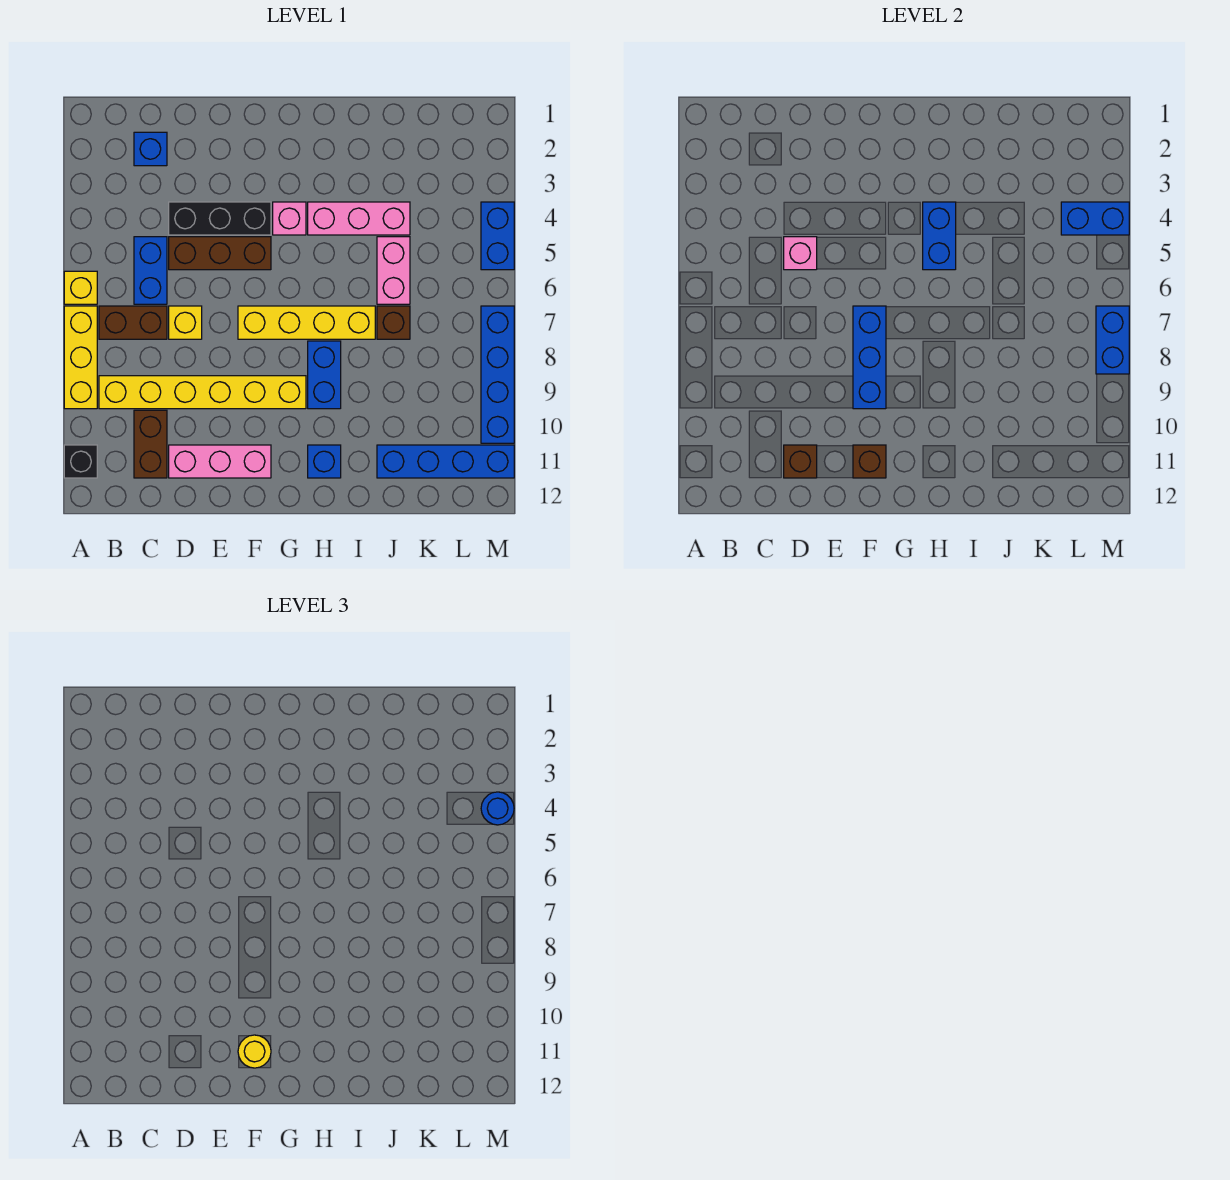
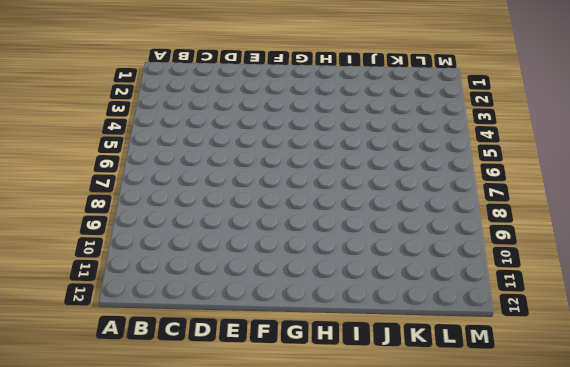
none -> yellow brick A6 level 1
none -> yellow brick A7:A9 level 1
none -> black brick A11 level 1
none -> brown brick B7:C7 level 1

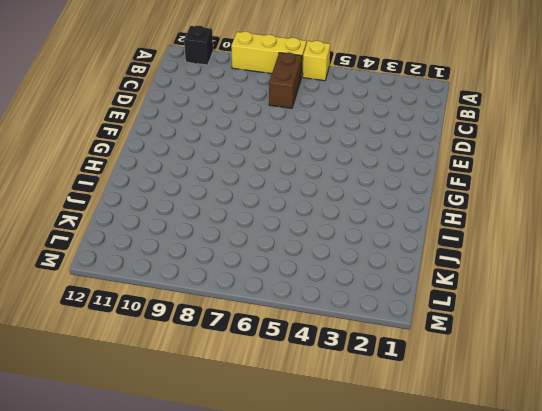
none -> yellow brick B9:G9 level 1
none -> blue brick C2 level 1
none -> blue brick C5:C6 level 1
none -> brown brick C10:C11 level 1

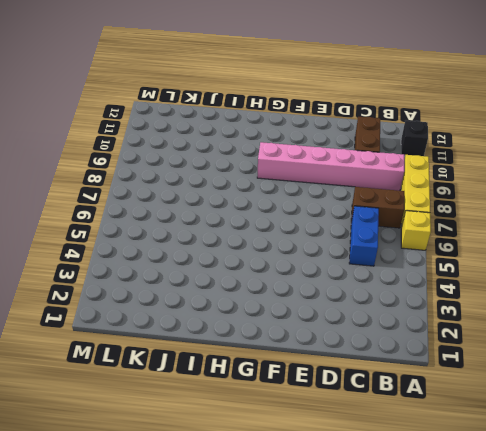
pink brick B9:G9 level 1 -> yellow brick B9:G9 level 1
none -> blue brick C2 level 1
none -> black brick D4:F4 level 1
none -> brown brick D5:F5 level 1
none -> yellow brick D7 level 1

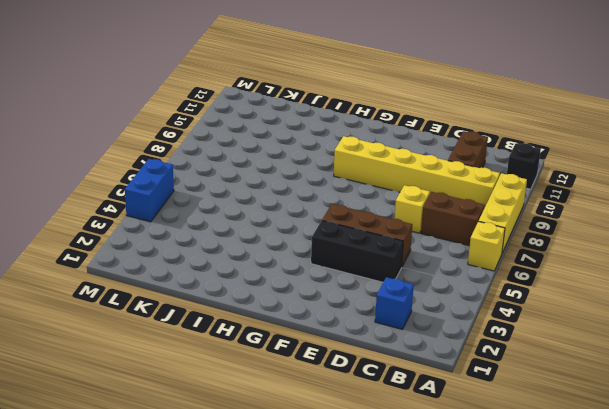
none -> blue brick C5:C6 level 1
none -> pink brick D11:F11 level 1
none -> yellow brick F7:I7 level 1
none -> pink brick G4 level 1

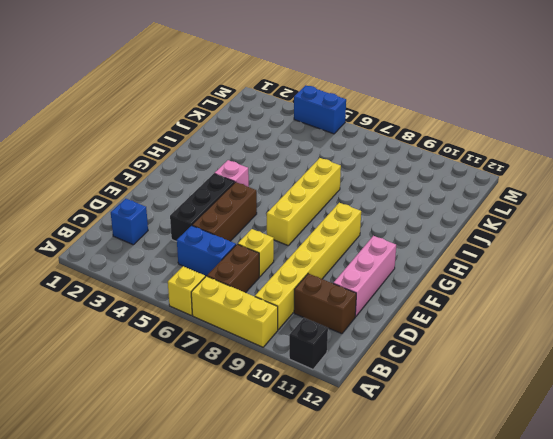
none -> pink brick H4:J4 level 1
none -> blue brick H8:H9 level 1
none -> blue brick H11 level 1
none -> pink brick J5:J6 level 1

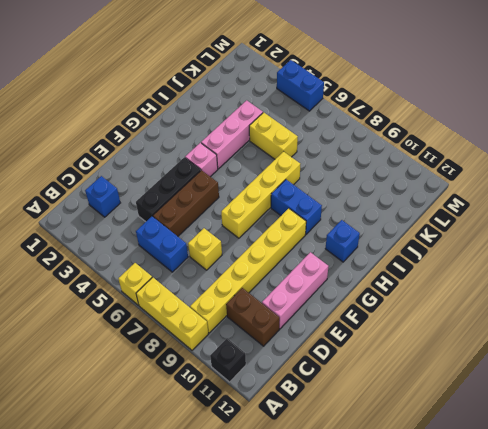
yellow brick J5:J6 level 1 -> pink brick J5:J6 level 1
none -> brown brick B7:C7 level 1
none -> brown brick J7 level 1
none -> blue brick J11:M11 level 1
none -> blue brick M7:M10 level 1

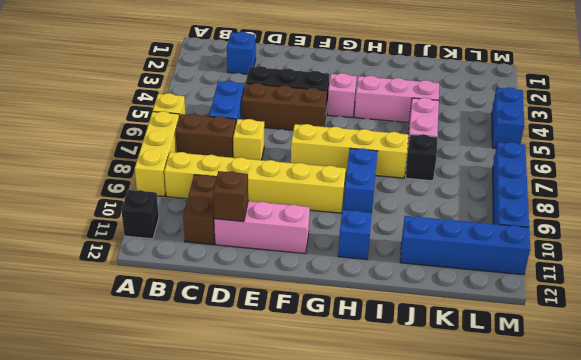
black brick J7 level 1 -> brown brick J7 level 1
none -> pink brick D5 level 2
none -> blue brick F7:F9 level 2
none -> brown brick F11 level 2
none -> blue brick H4:H5 level 2

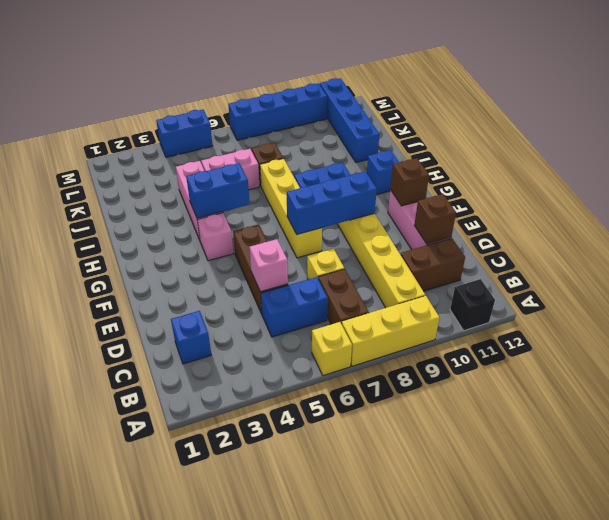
none -> black brick D4:F4 level 1
none -> blue brick L4:M4 level 2
none -> blue brick M7:M8 level 2
none -> yellow round brick F11 level 3

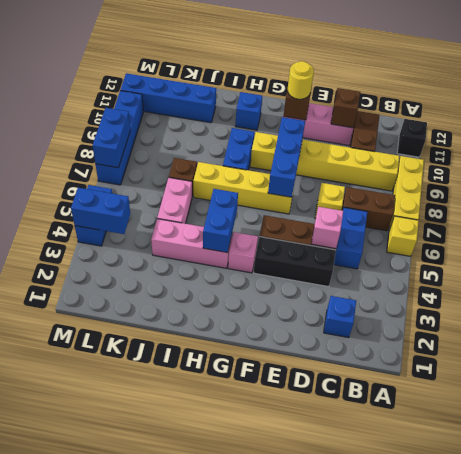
none -> blue round brick M4 level 3

